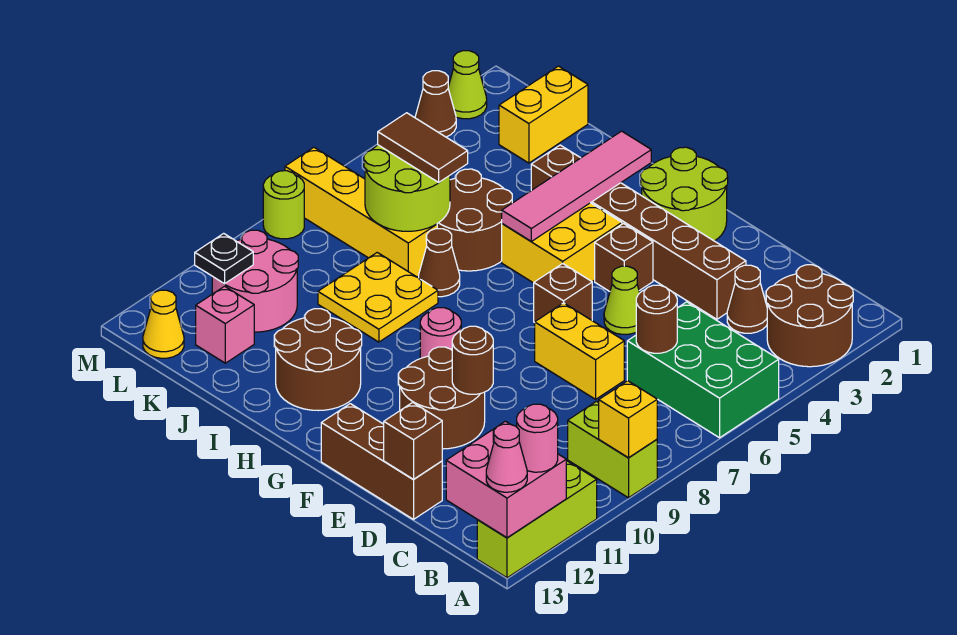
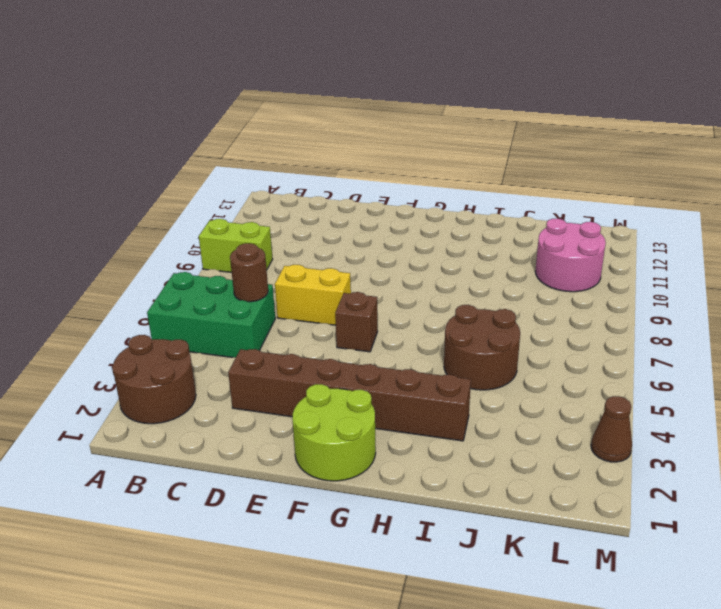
none -> lime brick A11:A13 level 1
none -> brown cone C3 level 1
none -> brown brick D13:F13 level 1
none -> lime cone E5 level 1

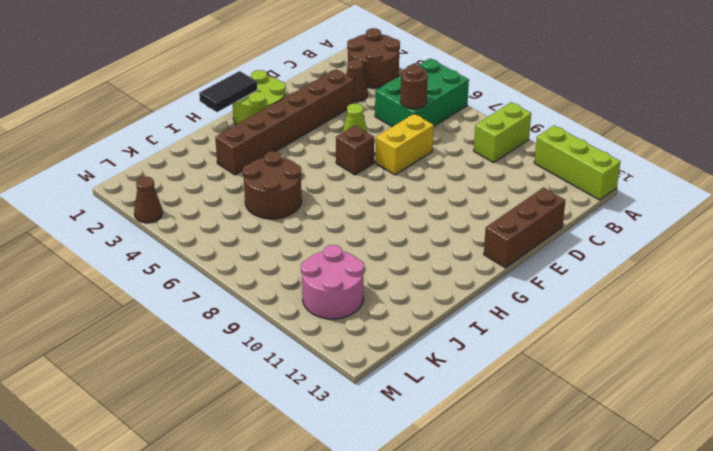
black tile G1:H1 level 2 -> none
none -> brown round brick E10:F11 level 1
none -> brown brick F4 level 1
none -> yellow brick G4:H5 level 1
none -> pink round brick G9 level 1

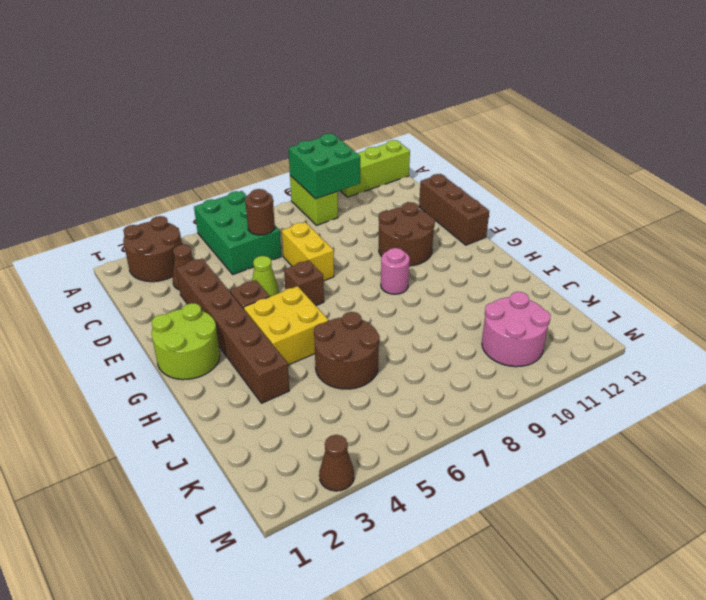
green brick A9:B10 level 2 -> yellow brick A9 level 2
none -> brown round brick H11:I12 level 1
none -> brown cone I7 level 1
none -> yellow plate I8:J9 level 1
none -> yellow brick J7:M7 level 1

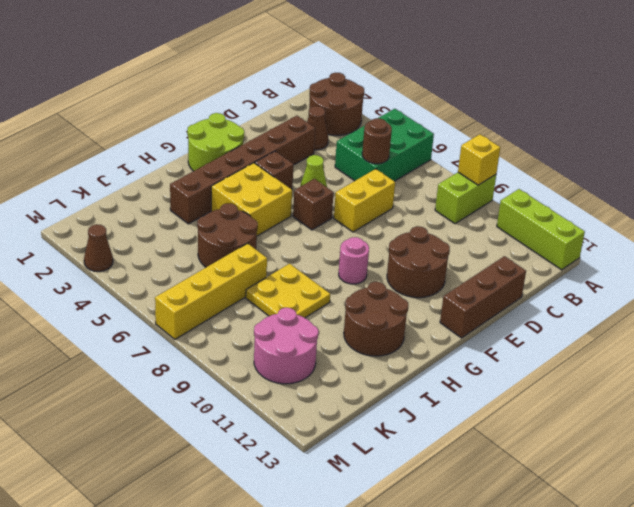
none -> brown cone I7 level 1
none -> yellow brick K1:K2 level 1
none -> pink brick K12 level 1
none -> yellow cone L13 level 1

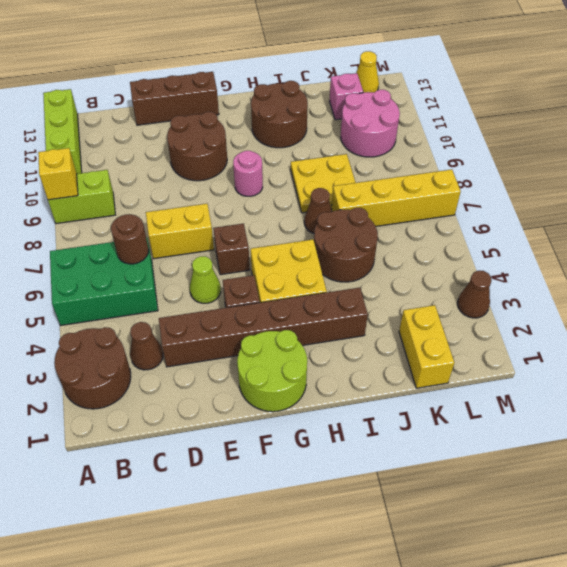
none -> lime cone M2 level 1
none -> lime round brick M8 level 1
none -> pink brick A12:B13 level 2
none -> brown brick D13 level 2

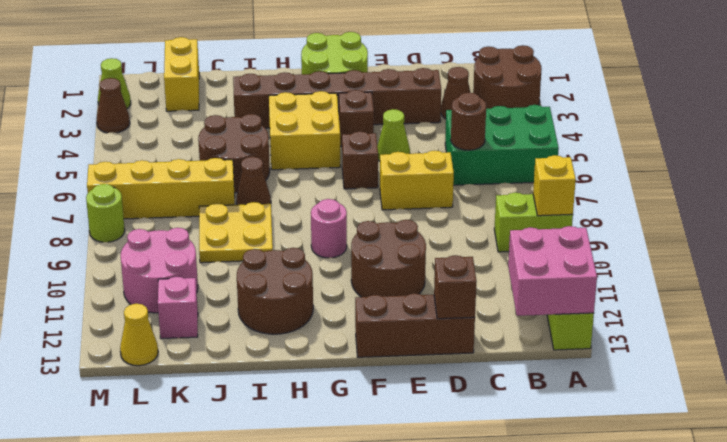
none -> brown round brick E10 level 2
none -> pink tile H2:H5 level 2
none -> lime round brick J6:K7 level 2
none -> black plate L11 level 2

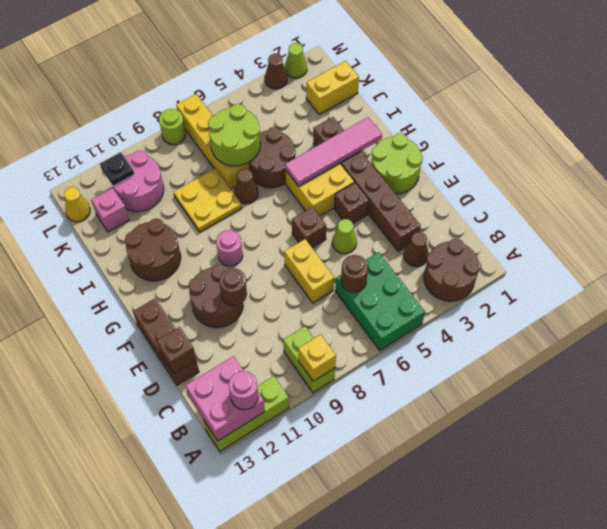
none -> pink cone A13 level 3
none -> brown tile J6:K6 level 3

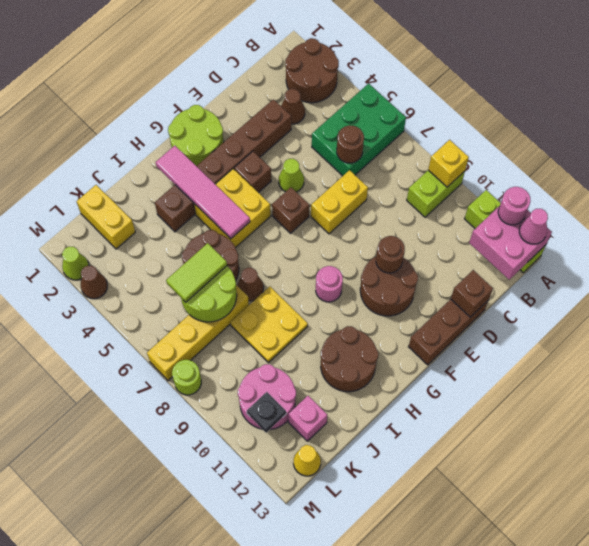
lime tile J6:K6 level 3 -> brown tile J6:K6 level 3

